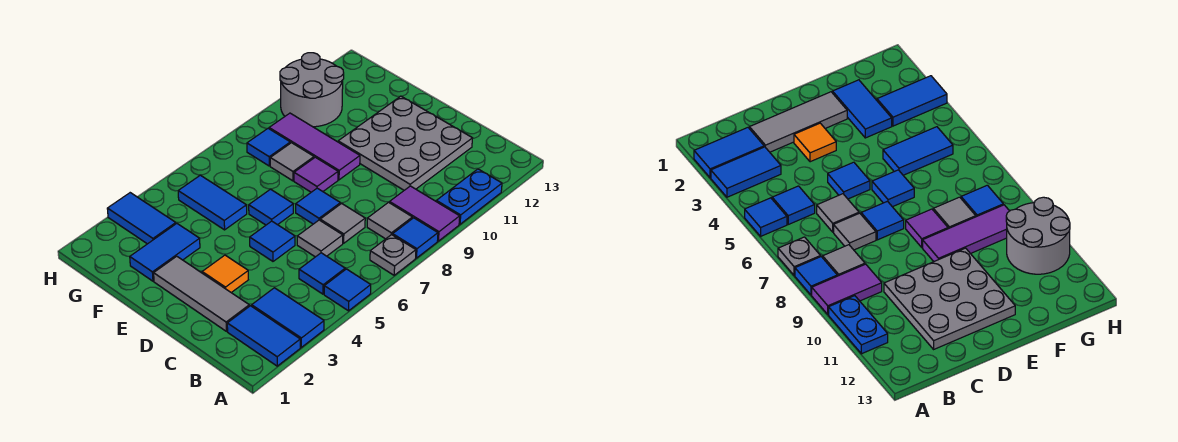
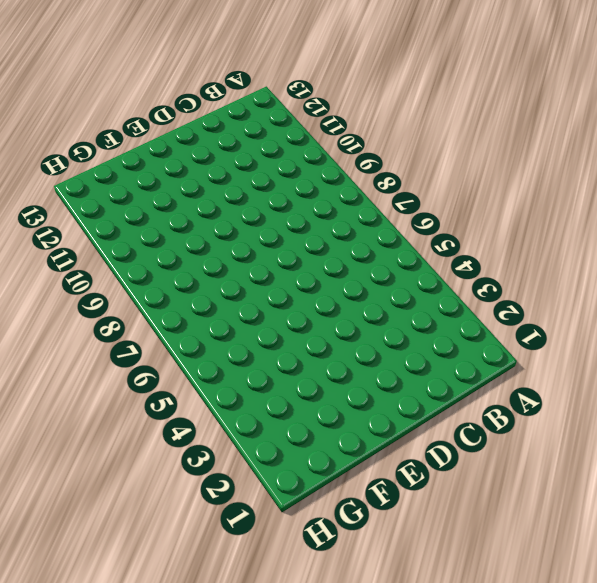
none -> blue tile A2:B2 level 1
none -> blue tile A3:B3 level 1
none -> blue tile A5 level 1

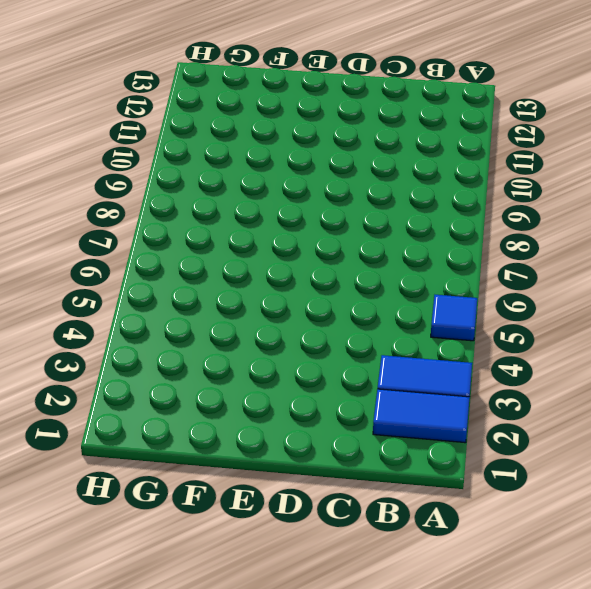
none -> grey plate A7 level 1
none -> blue tile A8 level 1
none -> purple tile A9:B9 level 1

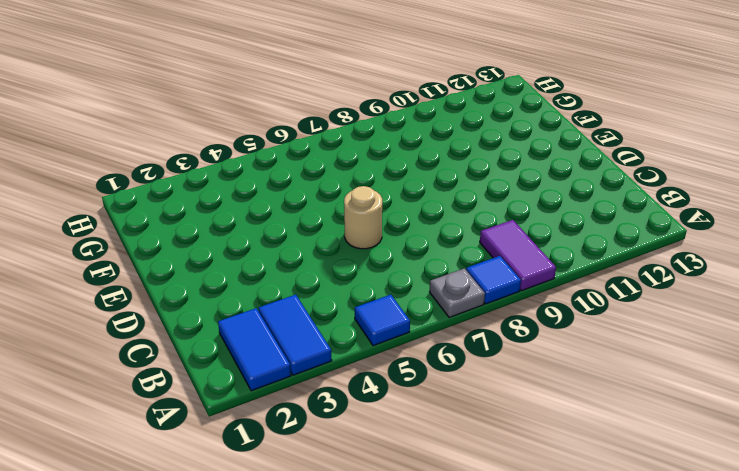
tan round brick D6 level 1 -> none
none -> blue plate A10:A11 level 1
none -> blue tile B5 level 1
none -> grey tile B8 level 1

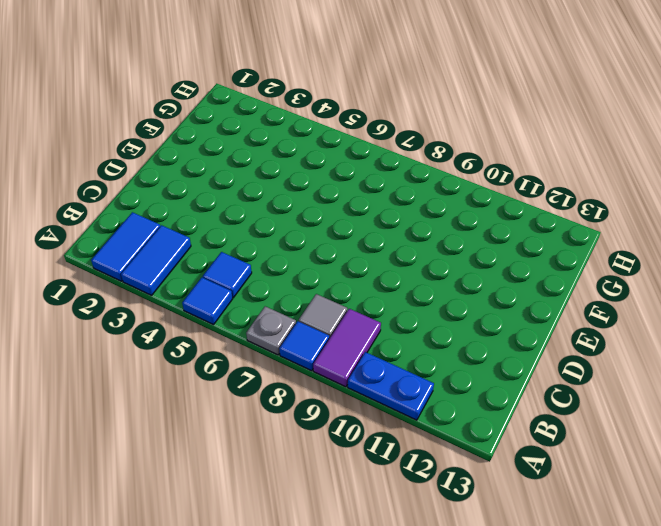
none -> grey tile C2:E2 level 1
none -> grey tile C6 level 1
none -> grey tile C7 level 1

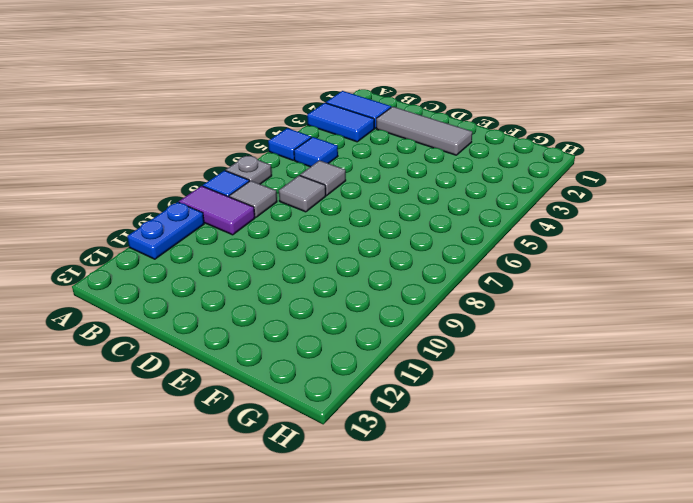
none -> grey plate C10:E12 level 1
none -> orange tile D3 level 1
none -> blue tile D5 level 1

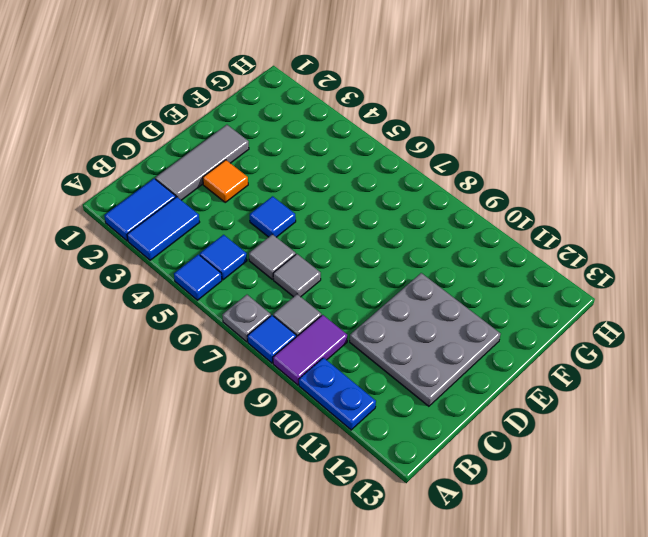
none -> blue tile D7 level 1
none -> blue tile E6 level 1
none -> purple tile E8 level 1

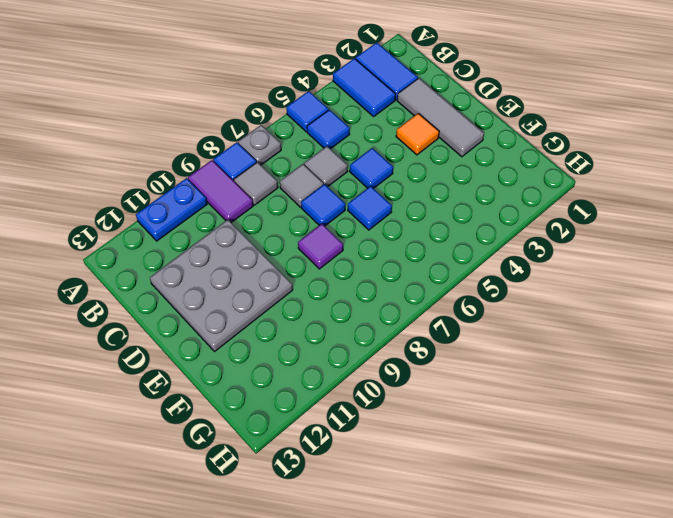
none -> purple tile E9:G9 level 1
none -> blue tile F2:F3 level 1
none -> blue tile F5:G5 level 1

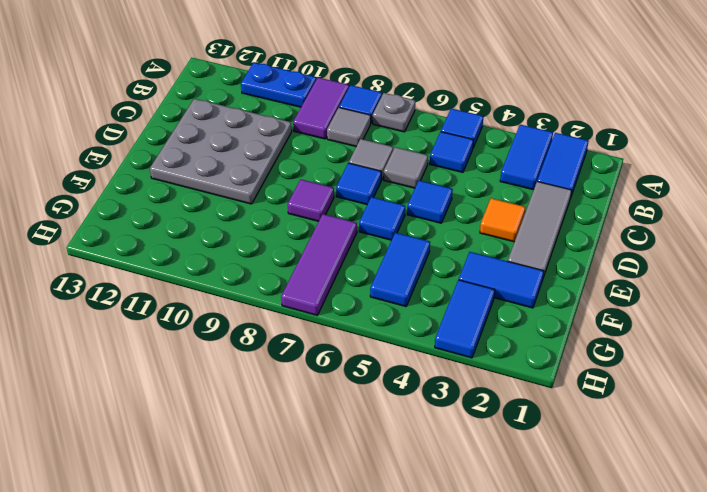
purple tile F7:H7 level 1 -> purple tile E9:G9 level 1
none -> grey tile F8 level 1
none -> blue tile G8 level 1
none -> grey round brick G10:H11 level 1

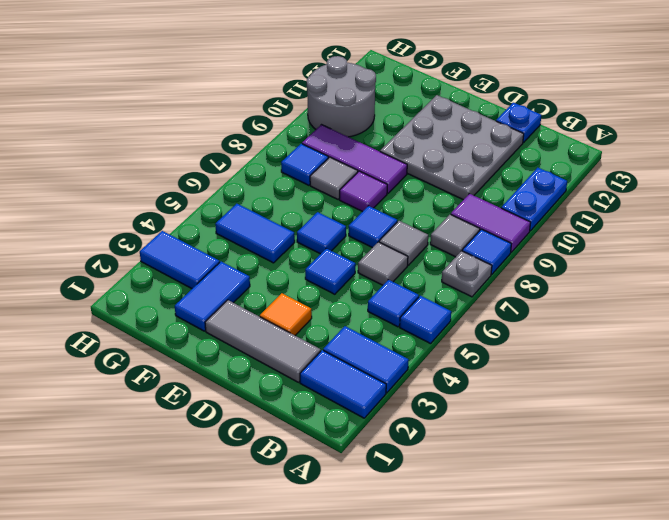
blue plate C13 level 1 -> none

